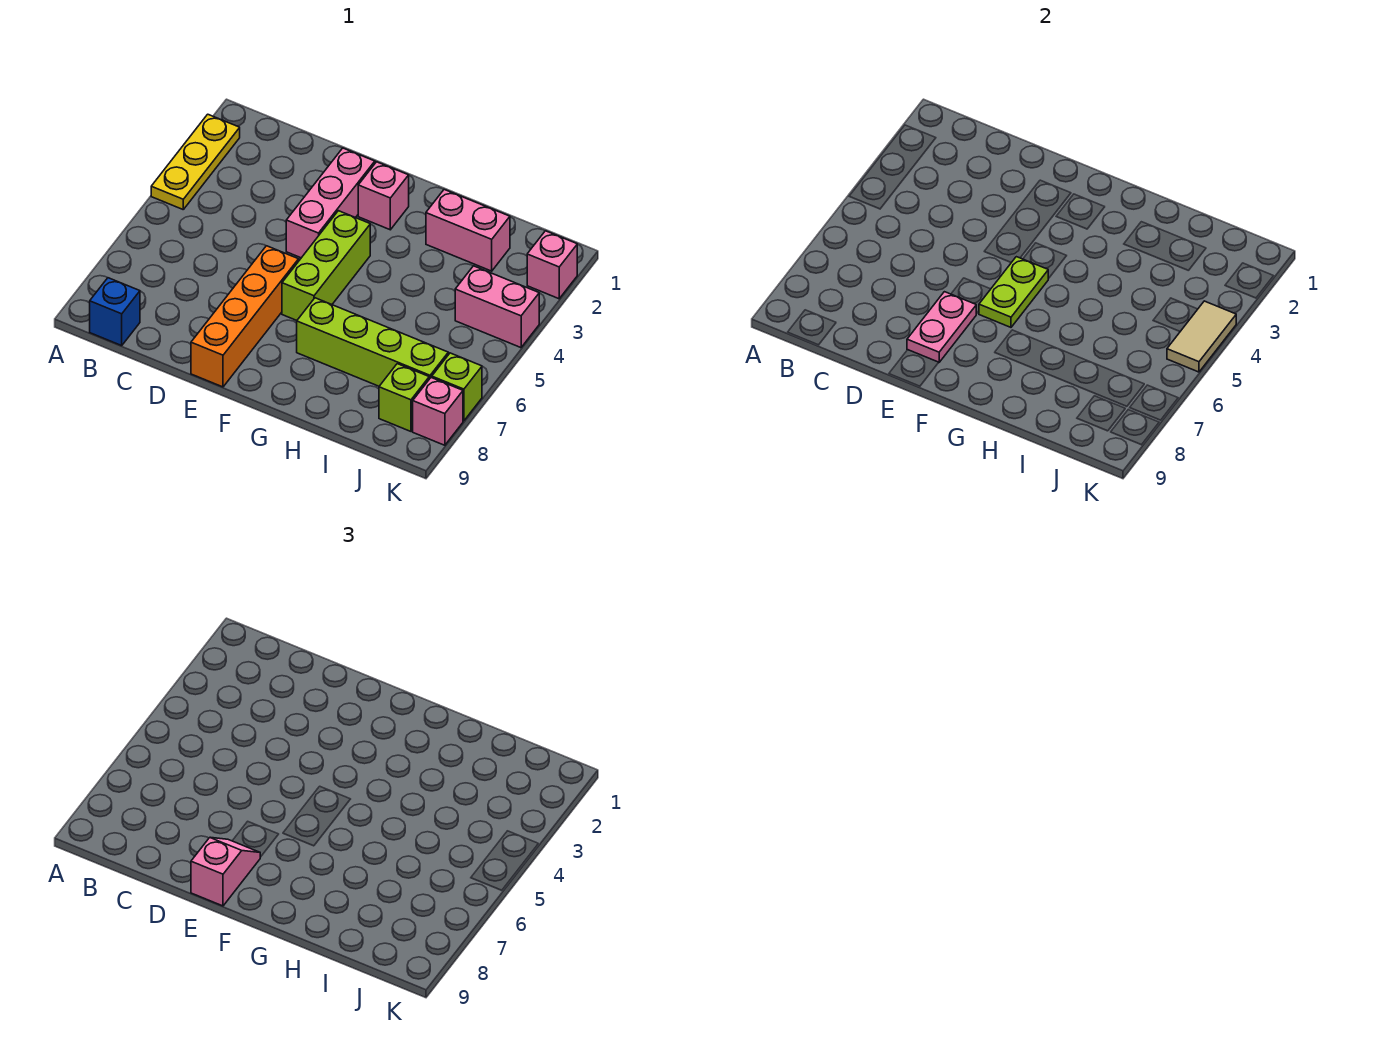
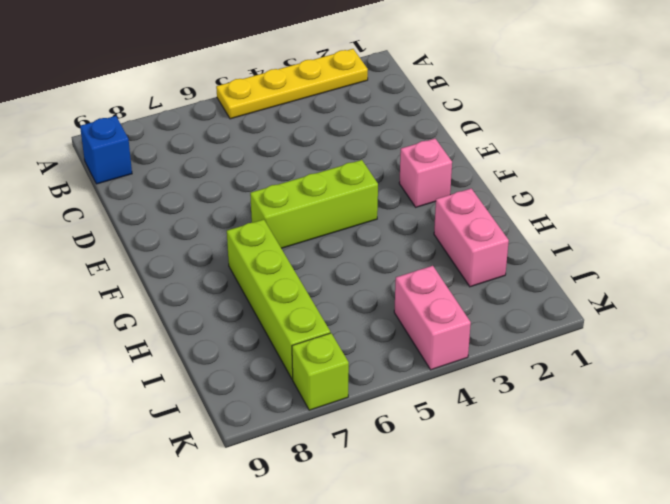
yellow plate A2:A5 level 1 -> yellow plate A2:A4 level 1
none -> pink brick E2:E4 level 1
none -> orange brick E6:E9 level 1
none -> lime brick J8 level 1

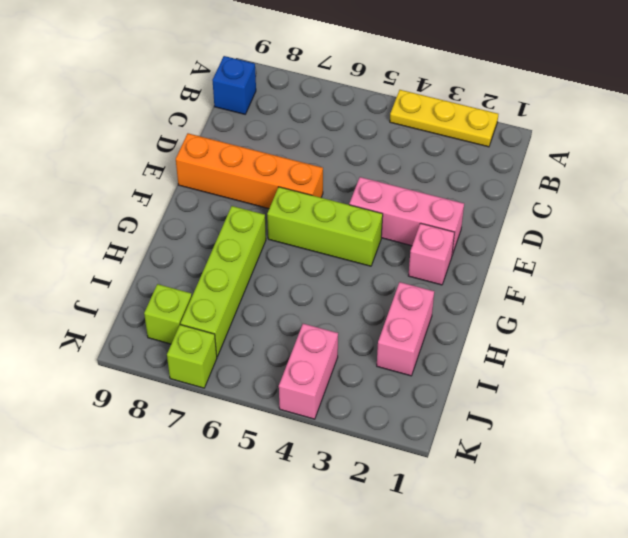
none -> pink brick K2 level 1
none -> pink brick K8 level 1
none -> pink plate E7:E8 level 2

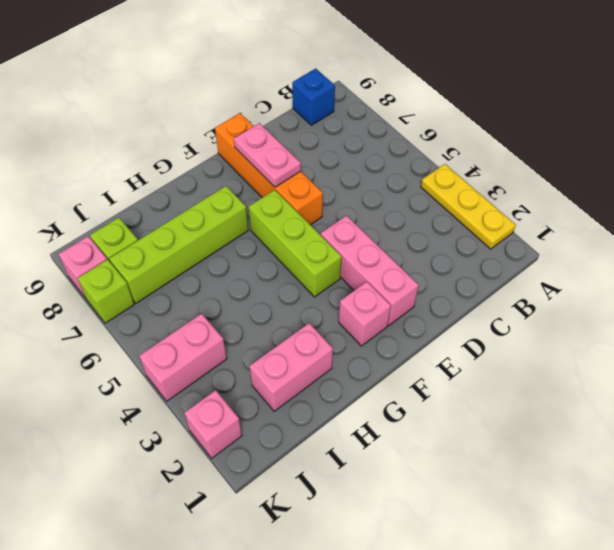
none -> lime plate F5:F6 level 2
none -> tan tile K4:K5 level 2
none -> pink slope E8:E9 level 3 top 9

